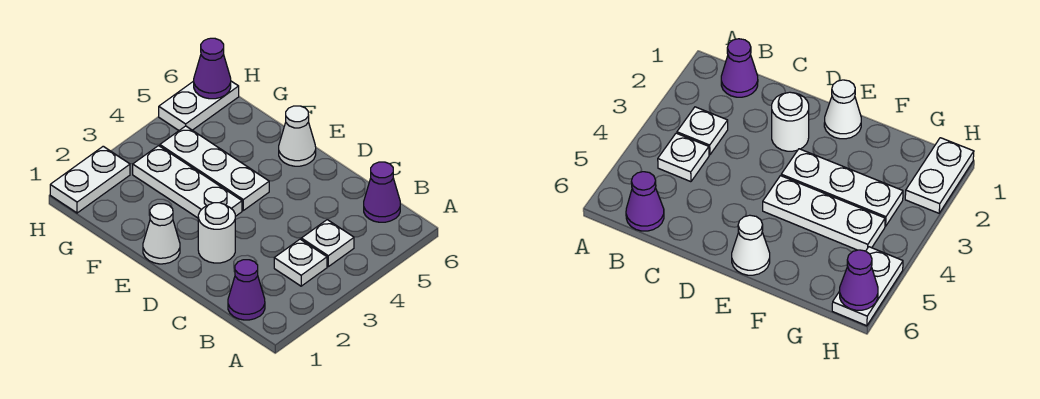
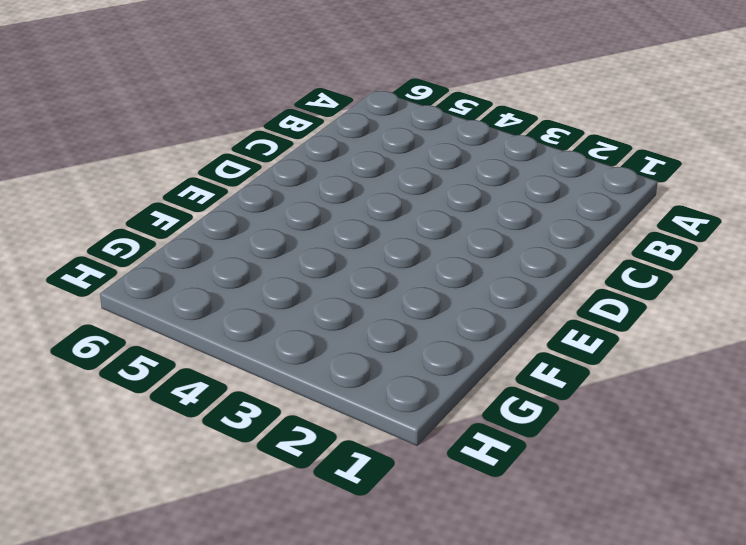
none -> purple cone B1 level 1
none -> white plate B3 level 1
none -> white plate B4 level 1

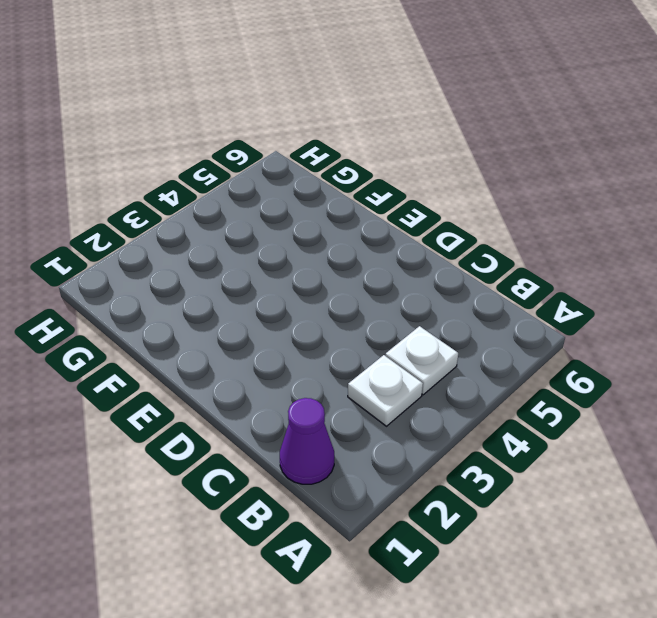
none -> purple cone B6 level 1
none -> white round brick D2 level 1
none -> white cone E1 level 1

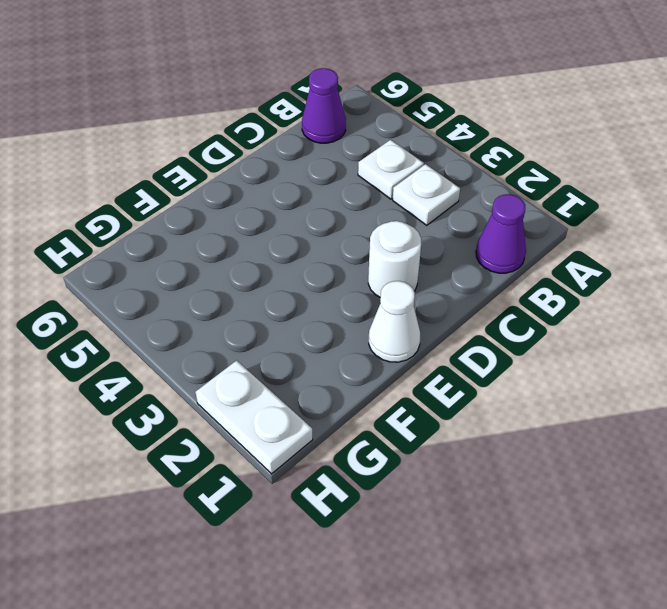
none -> white plate E3:G3 level 1
none -> white plate E4:G4 level 1
none -> white cone E6 level 1

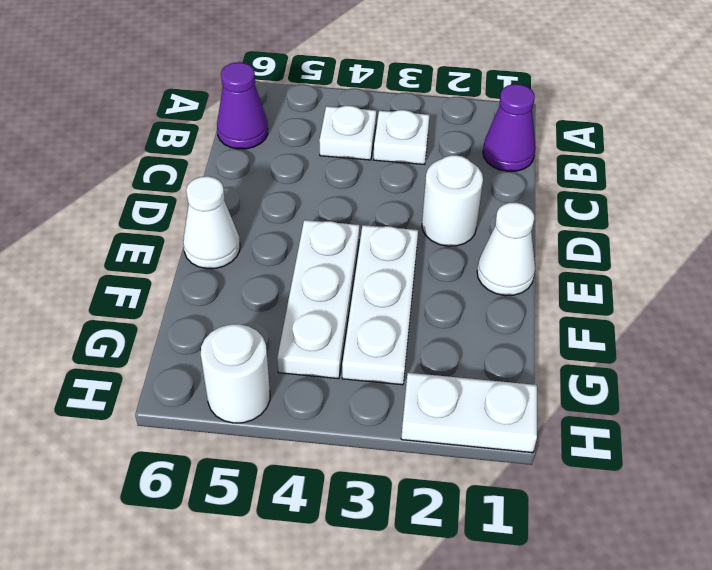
white round brick H5 level 1 -> white plate H5:H6 level 1
none -> purple cone H6 level 2

